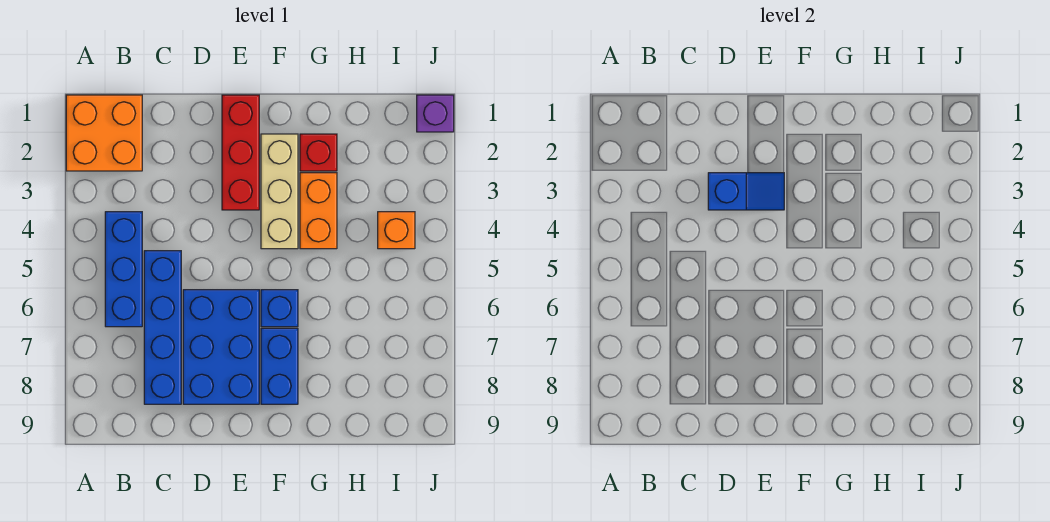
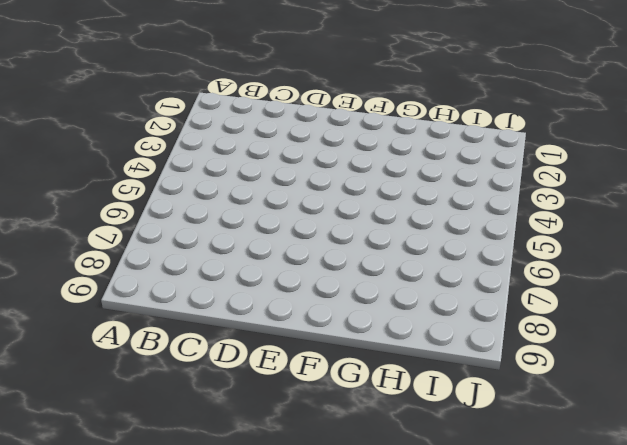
none -> orange brick A1:B2 level 1
none -> blue brick B4:B6 level 1
none -> blue brick C5:C8 level 1

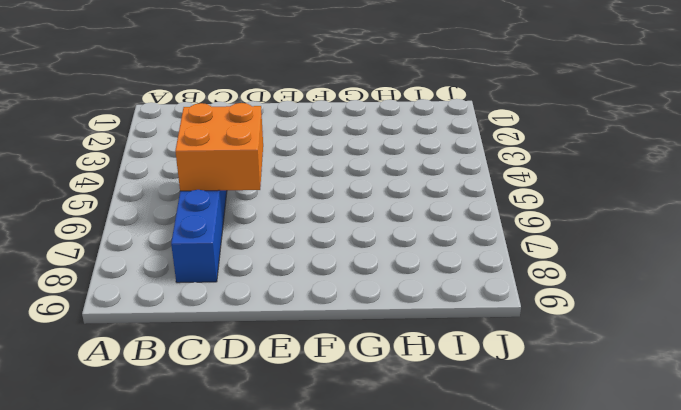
orange brick C5:D6 level 2 -> orange brick A1:B2 level 1
none -> blue brick B4:B6 level 1
none -> blue brick D6:E8 level 1
none -> red brick E1:E3 level 1

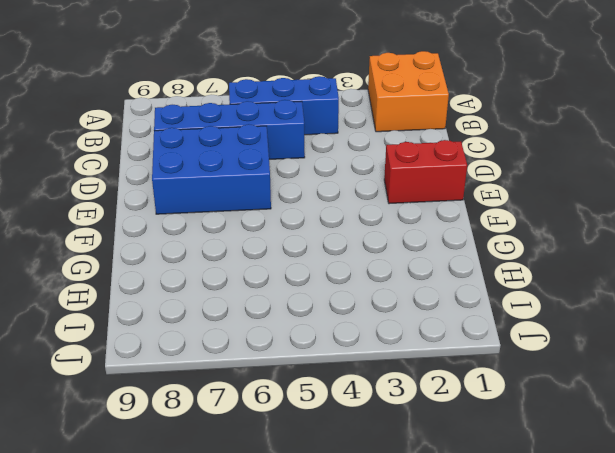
red brick E1:E2 level 1 -> red brick E1:E3 level 1
none -> tan brick F2:F4 level 1
none -> blue brick F6 level 1
none -> blue brick F7:F8 level 1

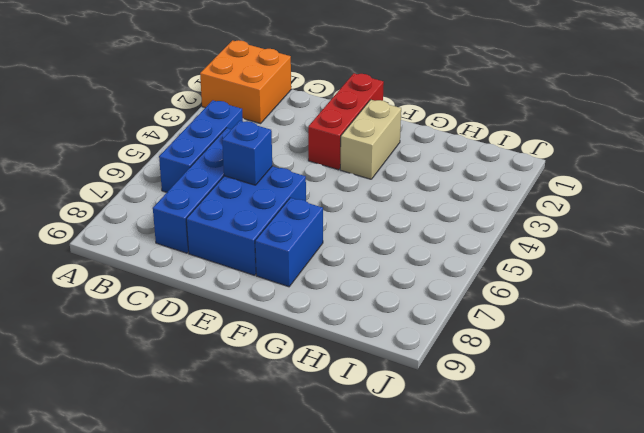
blue brick D6 level 2 -> blue brick F6 level 1
tan brick F2:F3 level 1 -> tan brick F2:F4 level 1
none -> red brick G2 level 1
none -> orange brick G3:G4 level 1
none -> orange brick I4 level 1

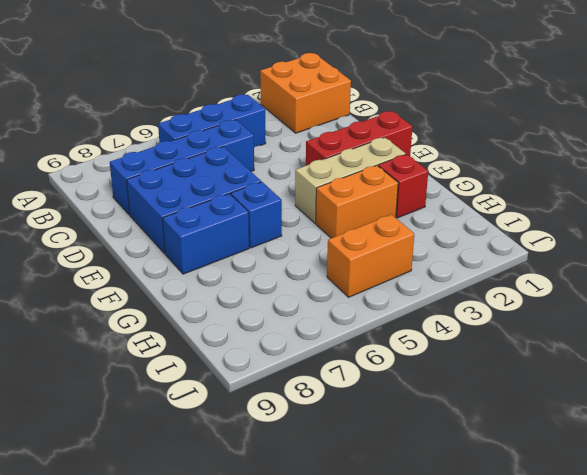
orange brick I4:I5 level 1 -> orange brick I4 level 1
none -> purple brick J1 level 1
none -> blue slope D3:E3 level 2 top D

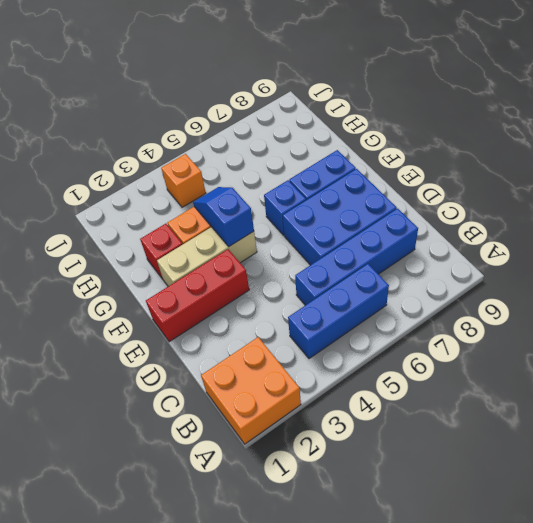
blue slope F4:G4 level 2 top F -> blue slope D3:E3 level 2 top D
none -> purple brick J1 level 1

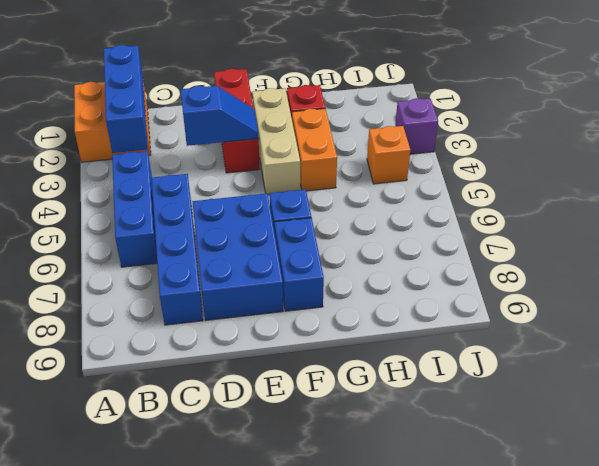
blue brick B1:B3 level 2 -> none
purple brick J3 level 1 -> purple brick J1 level 1

